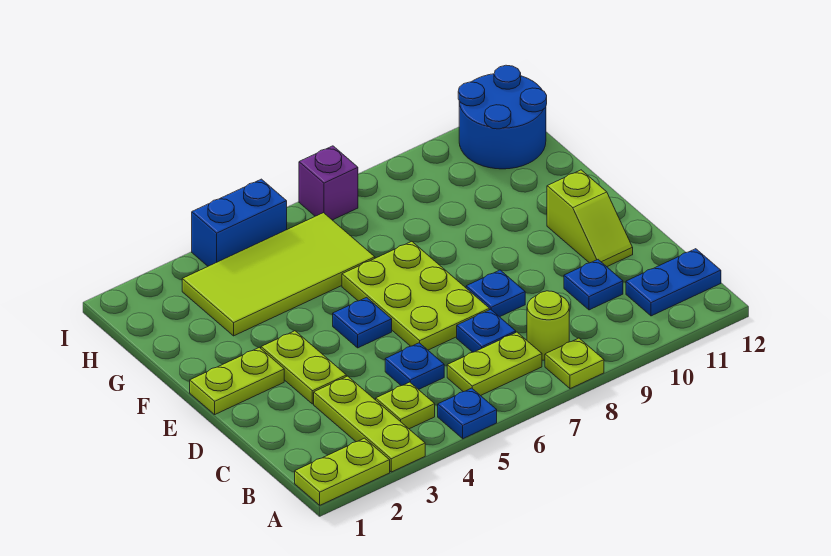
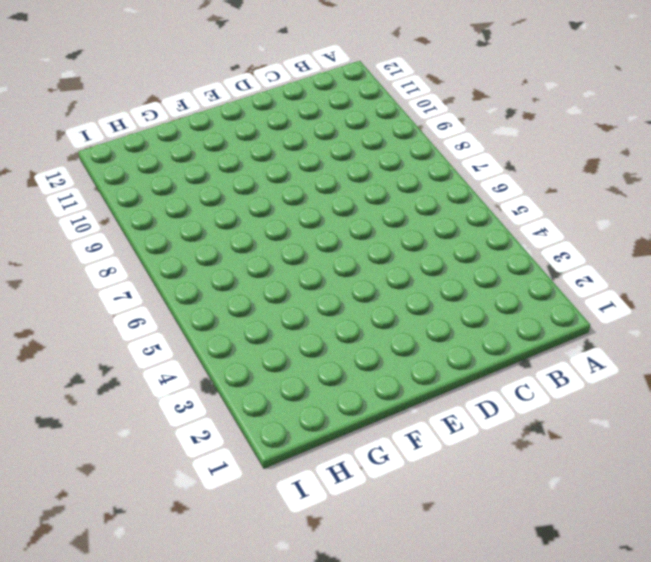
none -> lime plate A1:A2 level 1
none -> lime plate A3:C3 level 1
none -> blue plate A5 level 1

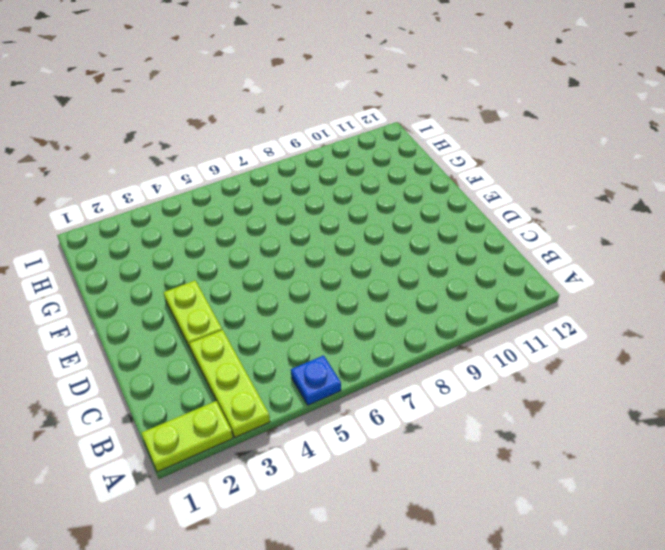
none -> lime plate A8 level 1
none -> lime plate B4 level 1
none -> lime plate B6:B7 level 1

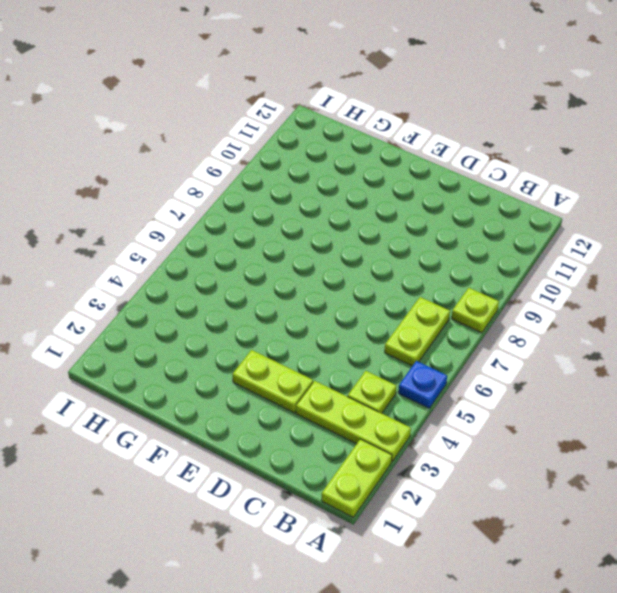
none -> lime round brick B8 level 1
none -> blue plate B11:B12 level 1
none -> blue plate C5 level 1

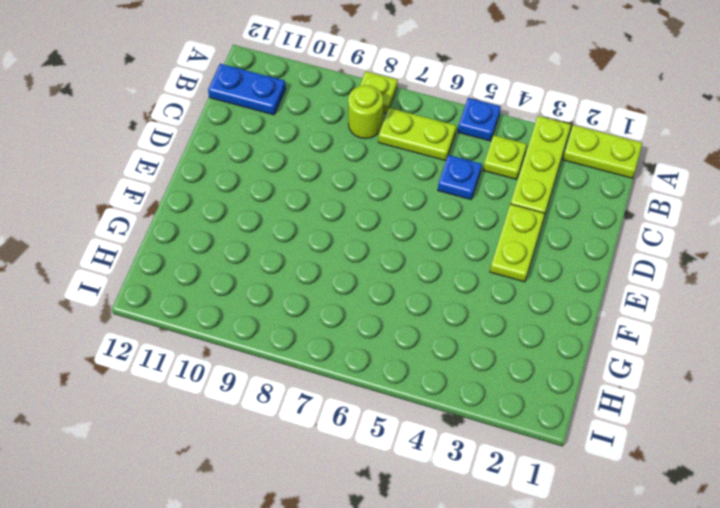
none -> blue plate C7 level 1
none -> blue plate C10 level 1
none -> lime plate D6:F7 level 1

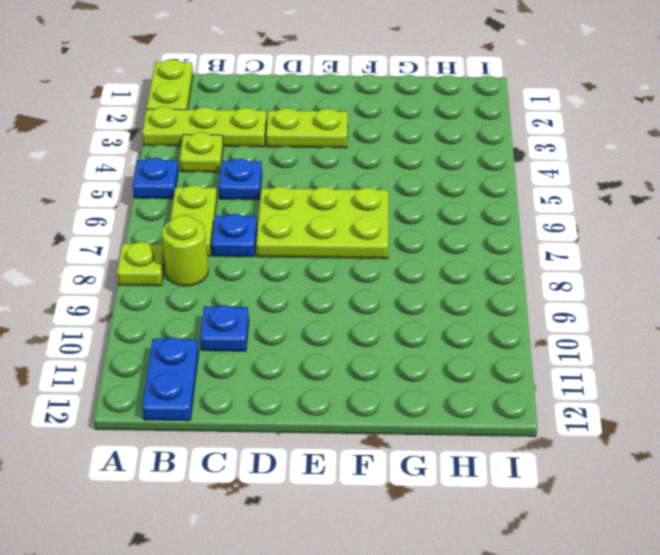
none -> blue plate D8 level 1
none -> lime slope D11:E11 level 1 top E
none -> lime plate E1:E2 level 1

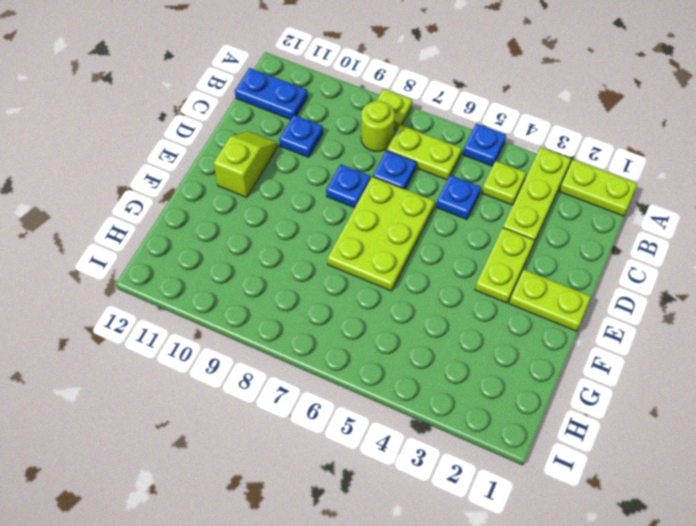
none -> blue plate E5 level 1
none -> lime tile G3:H6 level 1
none -> blue round brick H11:I12 level 1

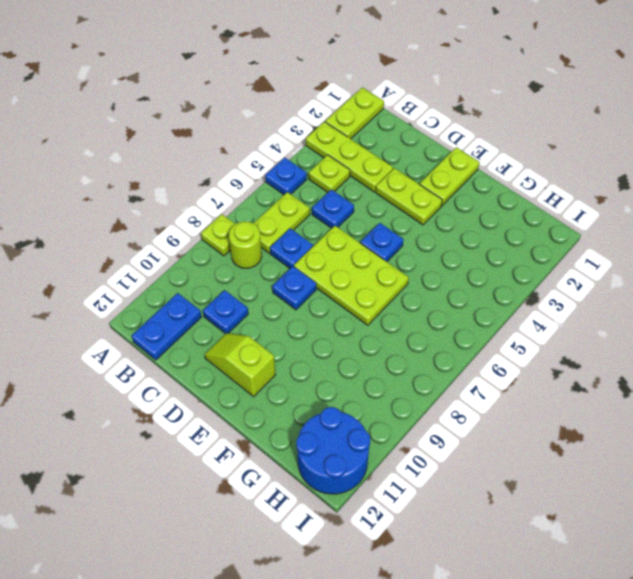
none -> lime tile G3:H6 level 1
none -> blue brick I4:I5 level 1
none -> purple brick I7 level 1

